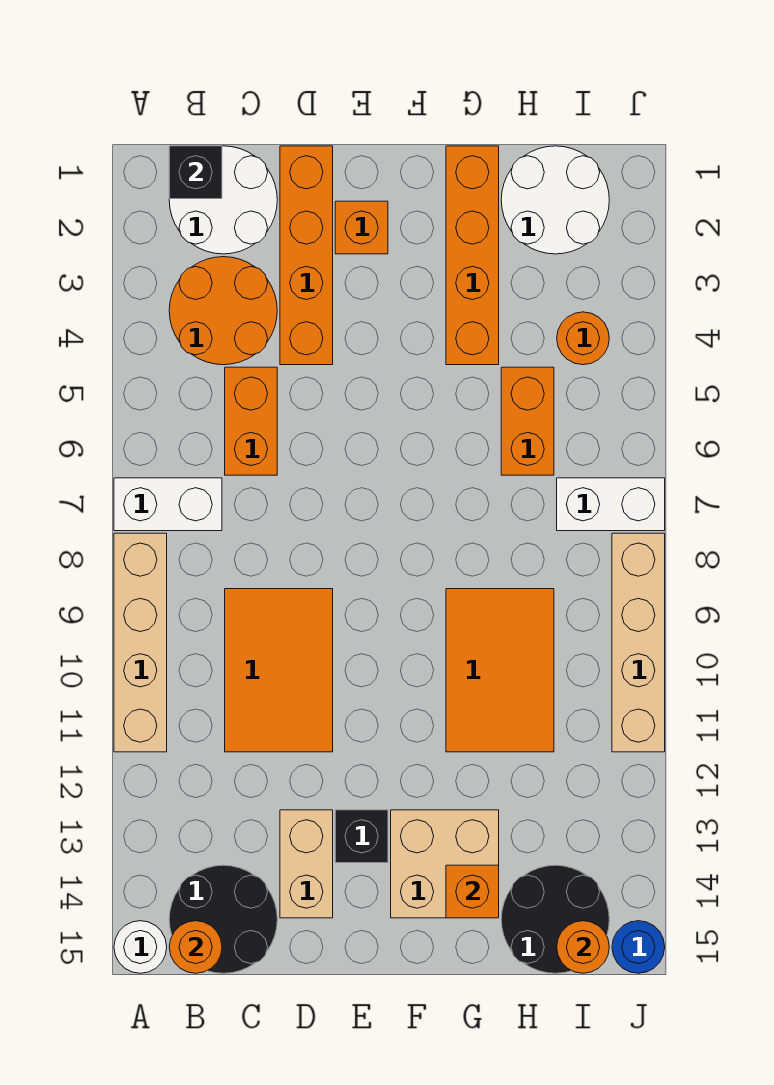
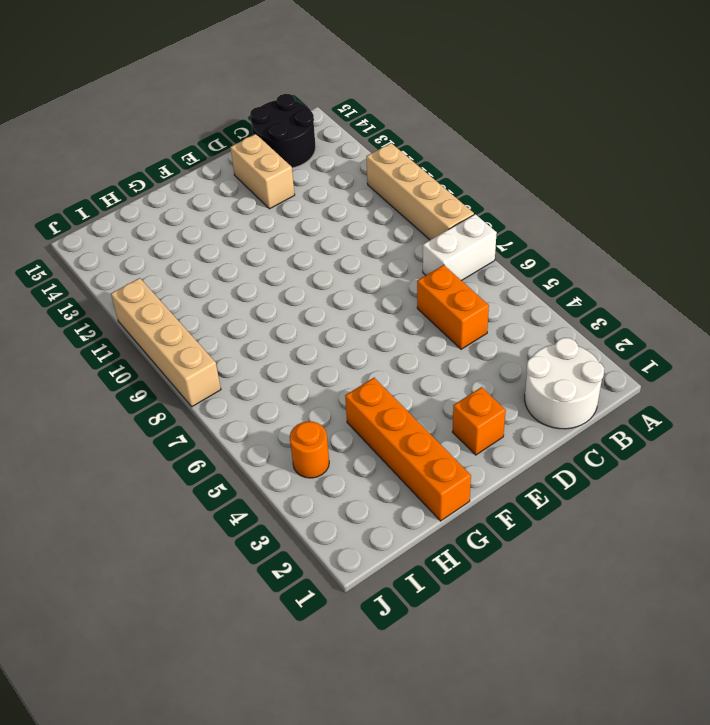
none -> white round brick A15 level 1
none -> orange round brick B3:C4 level 1
none -> orange tile C9:D11 level 1

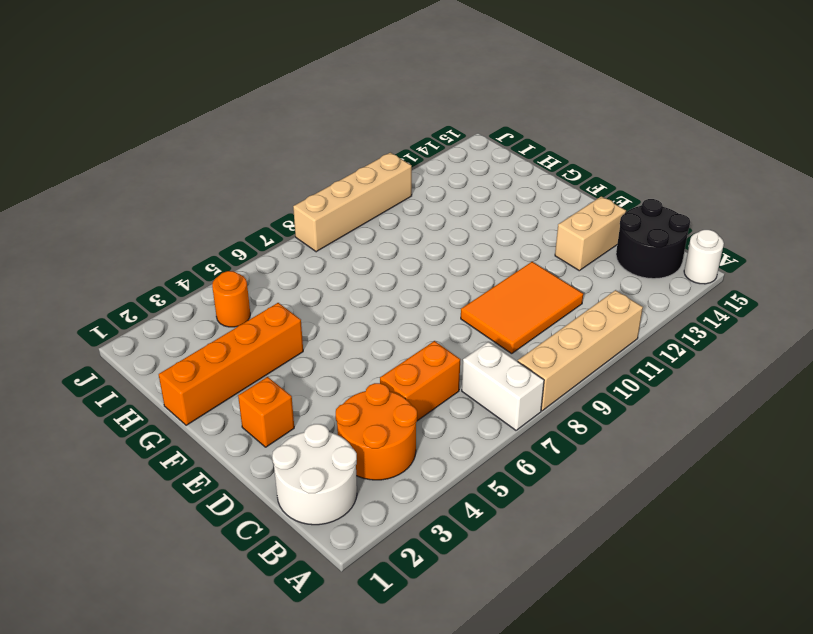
none -> orange brick D1:D4 level 1
none -> black brick E13 level 1
none -> tan brick F13:G14 level 1

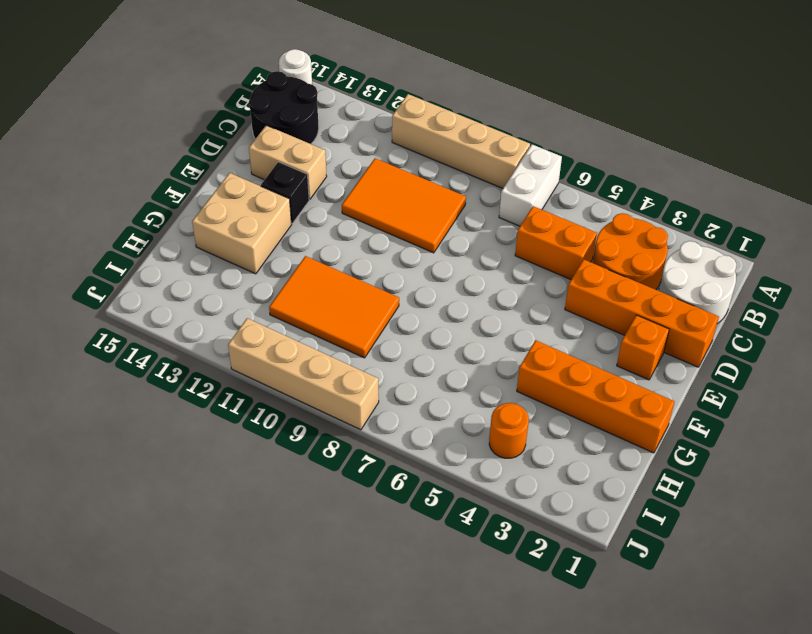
none -> white round brick H1:I2 level 1
none -> orange brick H5:H6 level 1
none -> black round brick H14:I15 level 1

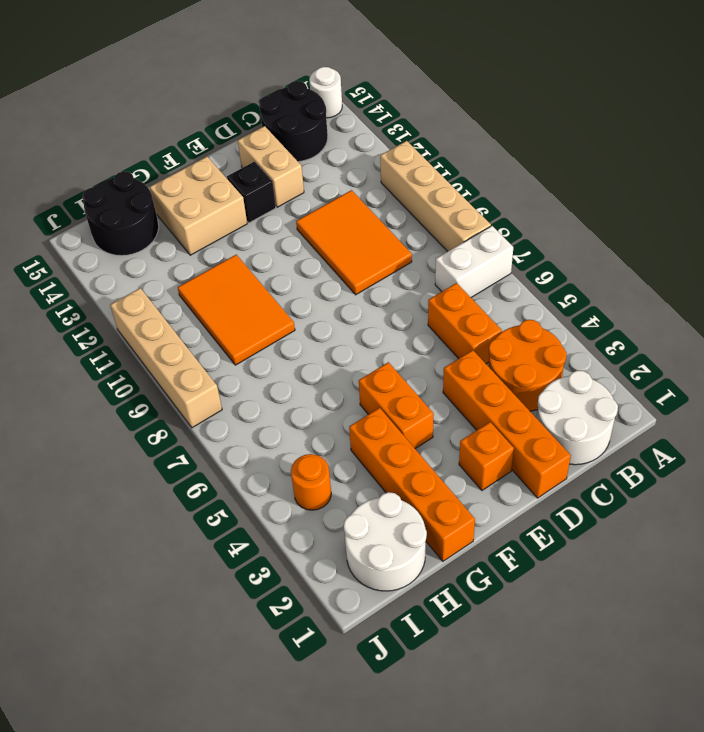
orange brick F4:F5 level 1 -> orange brick H5:H6 level 1
none -> white brick I7:J7 level 1
none -> blue round brick J15 level 1
none -> black brick B1 level 2

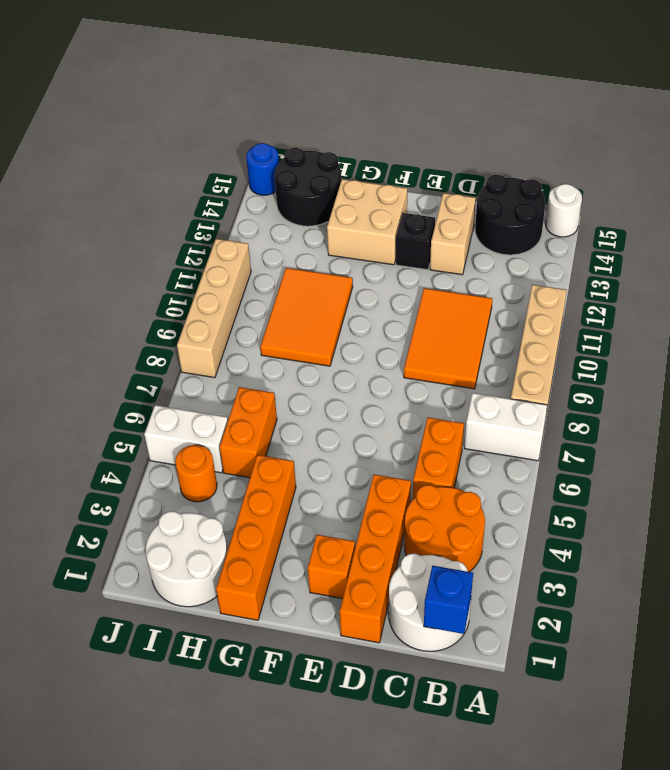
blue brick B1 level 2 -> black brick B1 level 2
white brick I5:J5 level 1 -> white brick I7:J7 level 1
none -> orange round brick B15 level 2
none -> orange brick G14 level 2
none -> orange round brick I15 level 2

